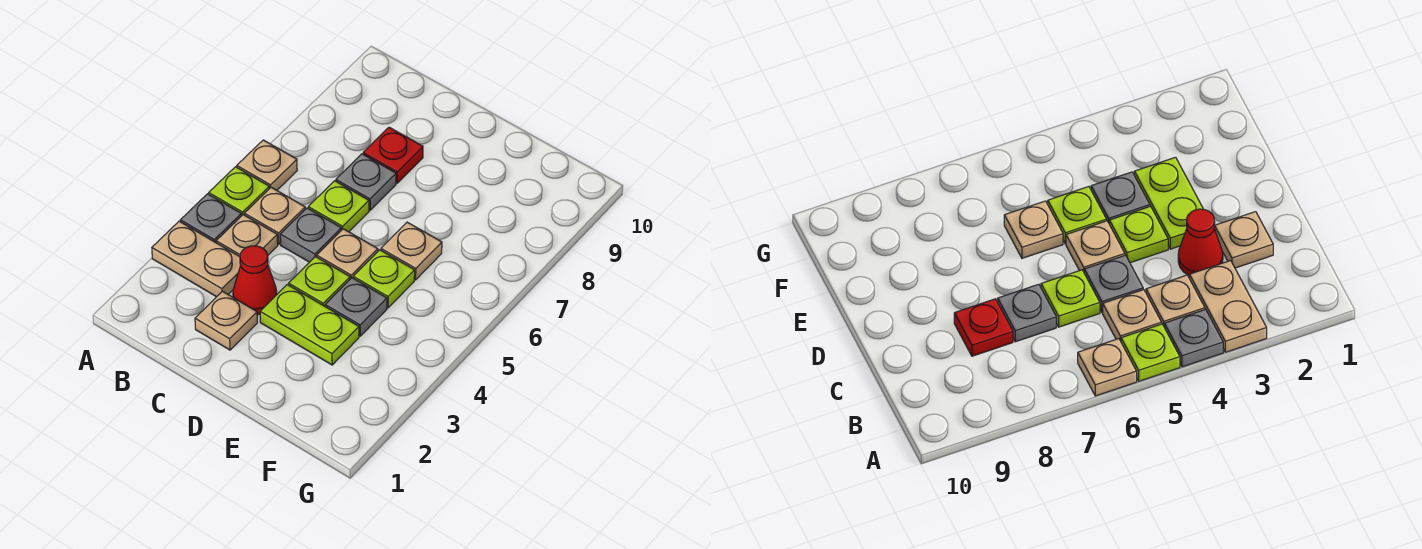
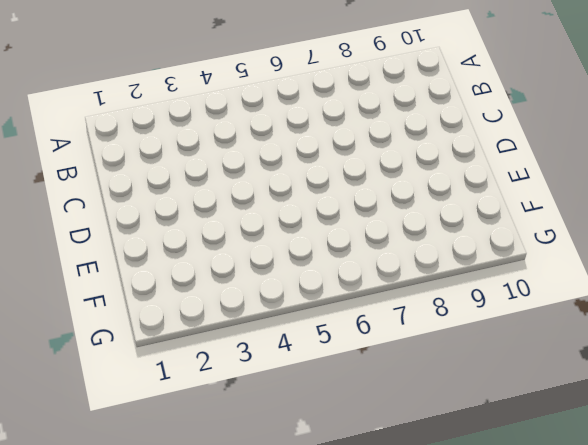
none -> tan plate A3:B3 level 1
none -> grey plate A4 level 1
none -> lime plate A5 level 1

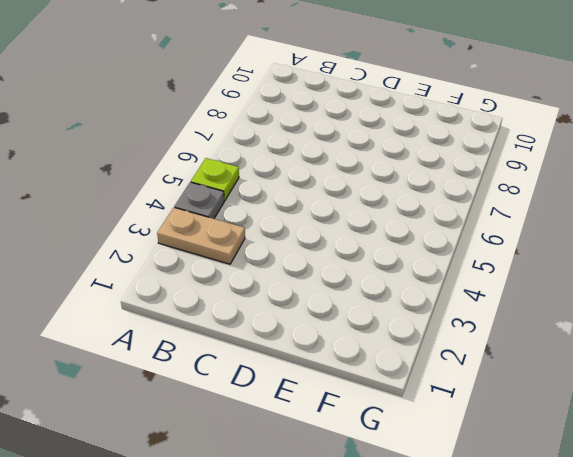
none -> tan plate A6 level 1
none -> tan plate B4 level 1
none -> tan plate B5 level 1

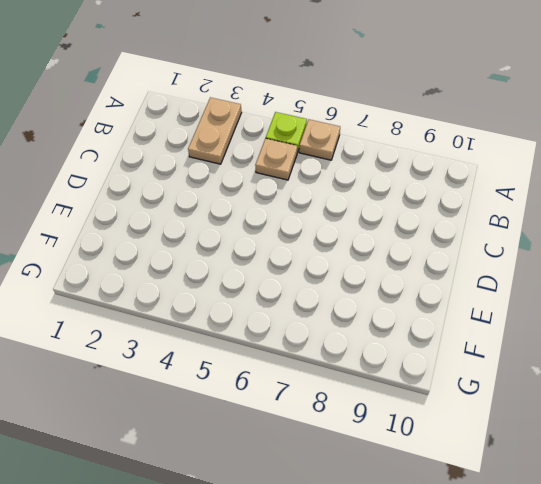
none -> grey plate A4 level 1
none -> tan plate B4 level 1
none -> tan plate C2 level 1

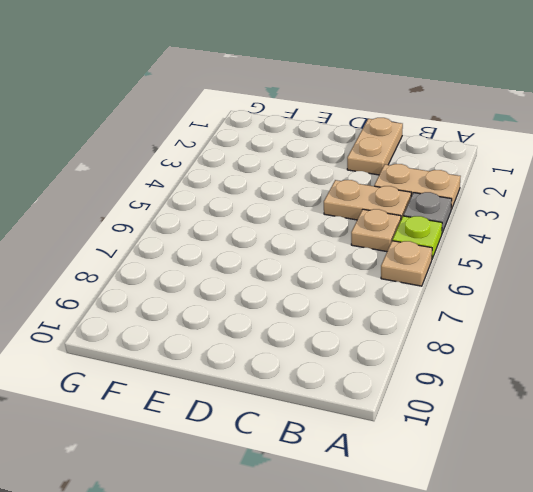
tan plate B4:C4 level 1 -> tan plate B4 level 1
tan plate C1:C2 level 1 -> tan plate C2 level 1
none -> red cone C3 level 1
none -> grey plate C5 level 1
none -> lime plate C6 level 1

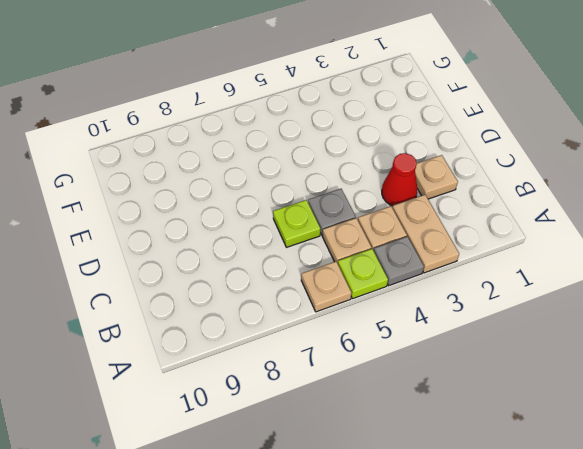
none -> grey plate C7 level 1
none -> red plate C8 level 1
none -> lime plate D3:E3 level 1

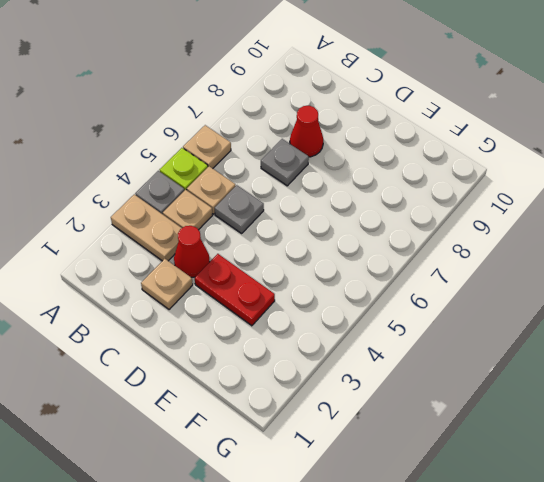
red cone C8 level 1 -> red plate C8 level 1
red plate D3:E3 level 1 -> lime plate D3:E3 level 1
none -> lime plate C6 level 1
none -> lime plate D4 level 1
none -> tan plate D5 level 1

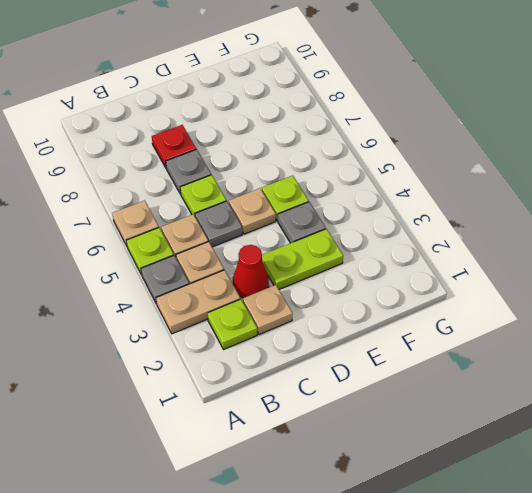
lime plate B2 level 1 -> lime plate D4 level 1
none -> tan plate E6 level 1

